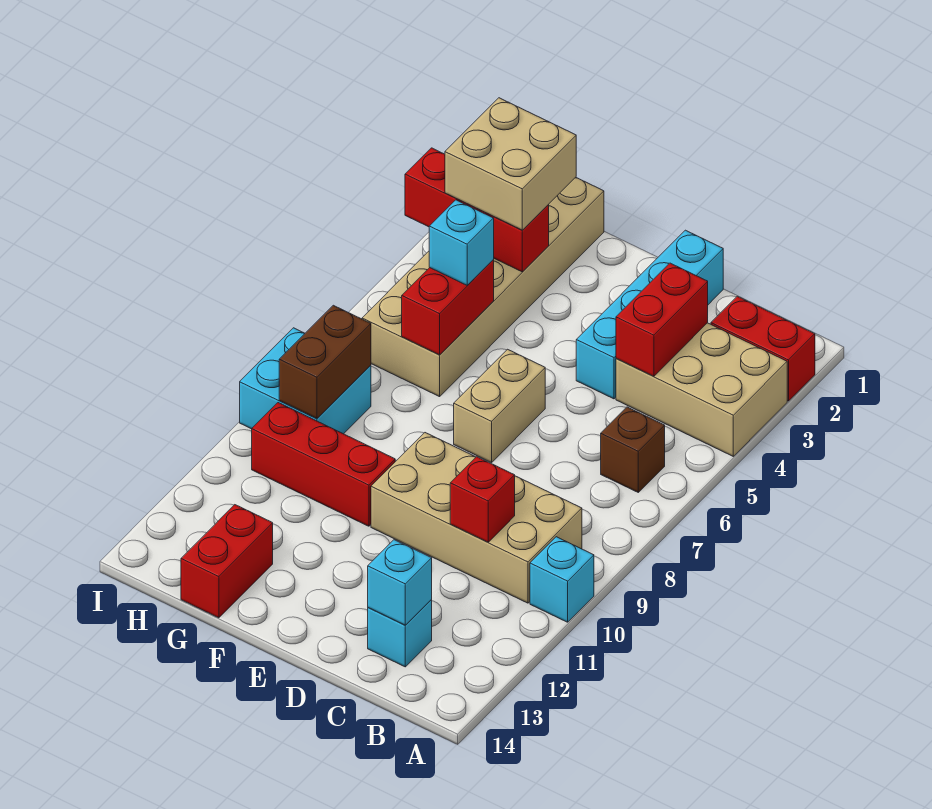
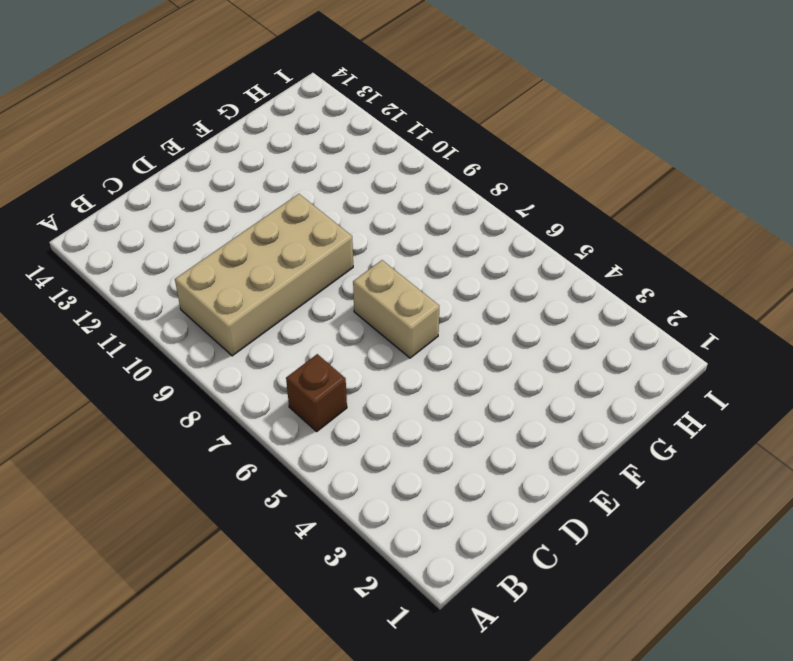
none -> red brick A2:B2 level 1
none -> tan brick A3:C4 level 1
none -> cyan brick A10 level 1

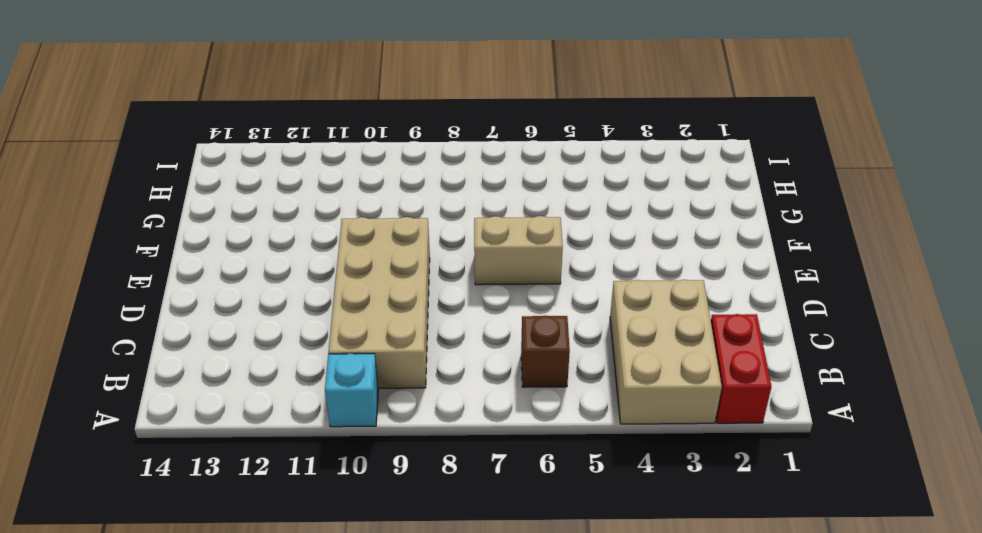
none -> cyan brick C13 level 1
none -> cyan brick D1:D4 level 1
none -> red brick F10:H10 level 1

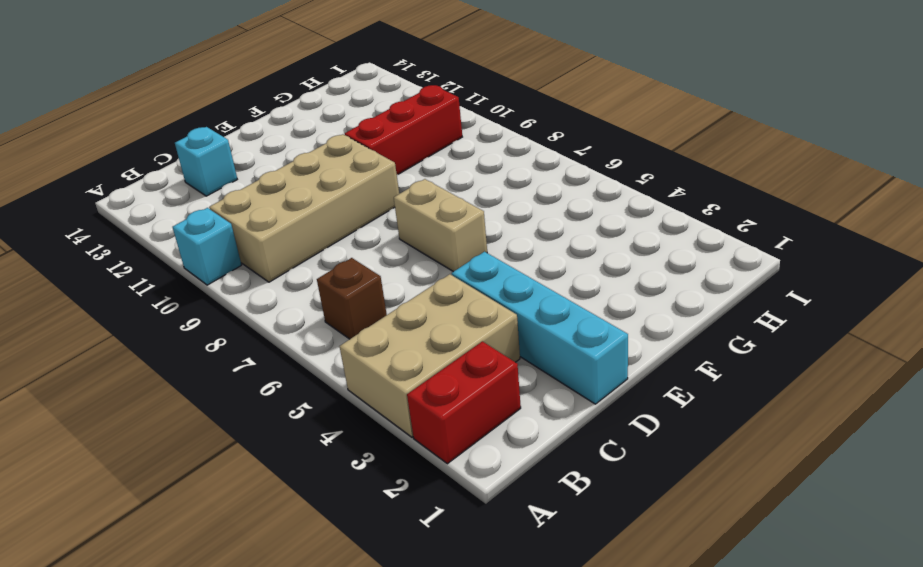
none -> tan brick G1:H6 level 1
none -> red brick G13:G14 level 1
none -> cyan brick H8:I9 level 1

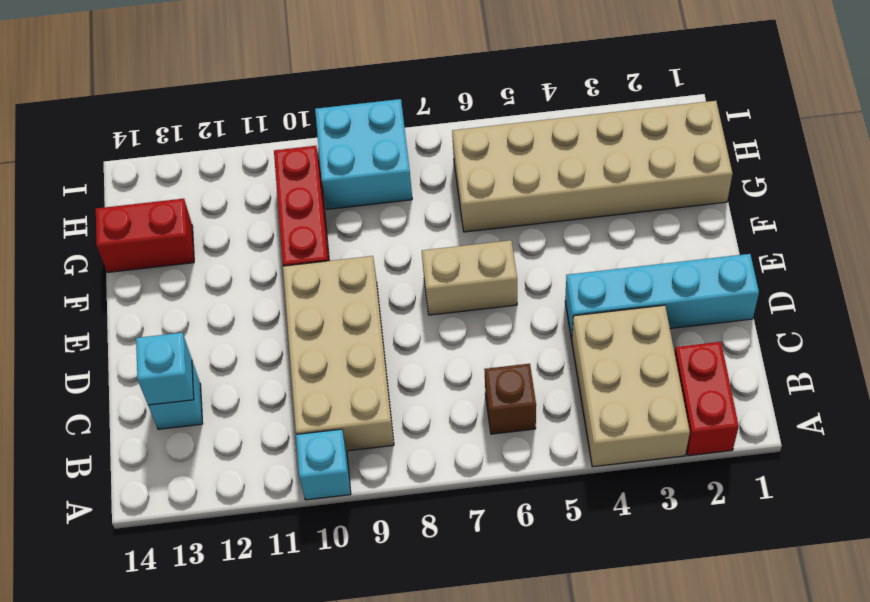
none -> red brick C3:C4 level 2
none -> red brick C10 level 2
none -> red brick G3:I3 level 2

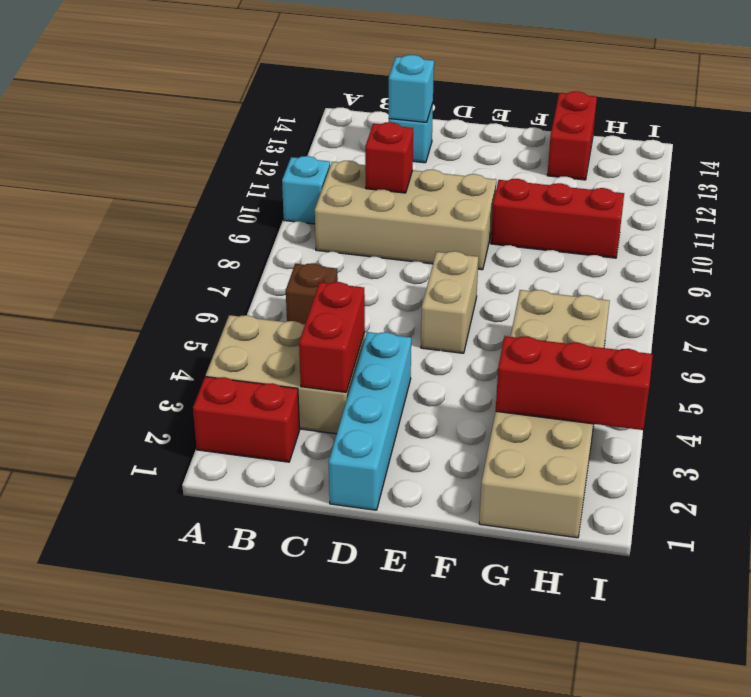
none -> cyan brick H8:I9 level 1
none -> red brick G5:G6 level 2
none -> brown brick H8:H9 level 2

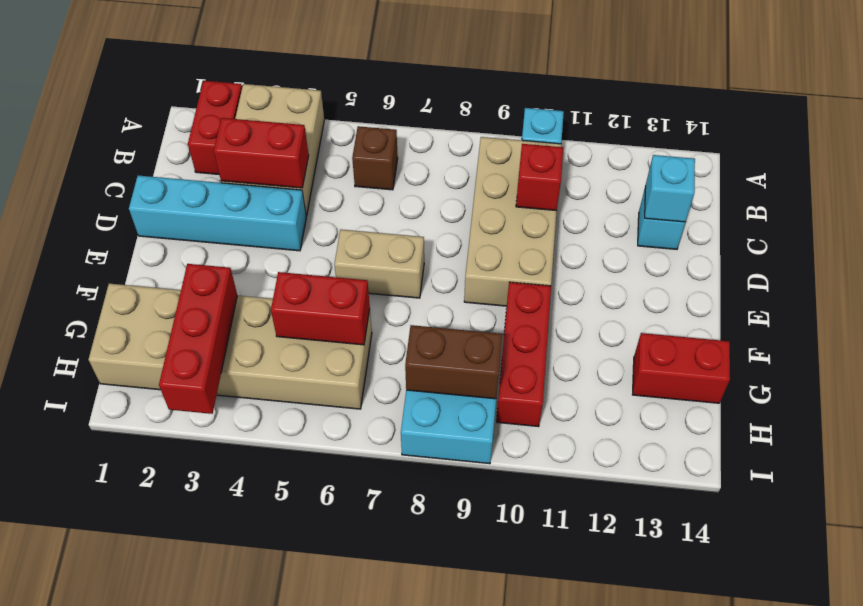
none -> tan brick G2:H3 level 3
none -> cyan brick G5 level 3

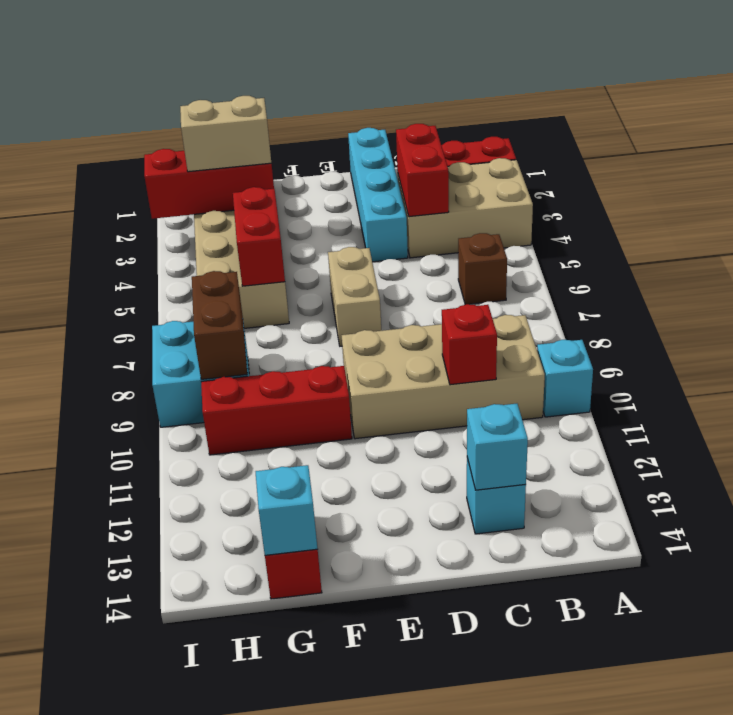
tan brick G3:H3 level 3 -> tan brick G2:H3 level 3
cyan brick G14 level 2 -> cyan brick G5 level 3

